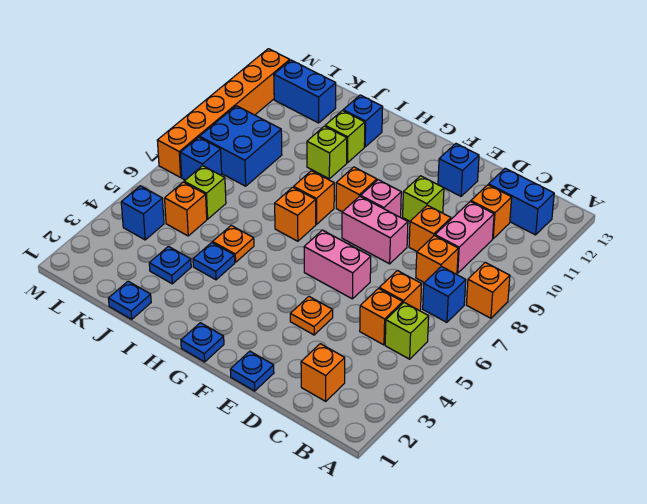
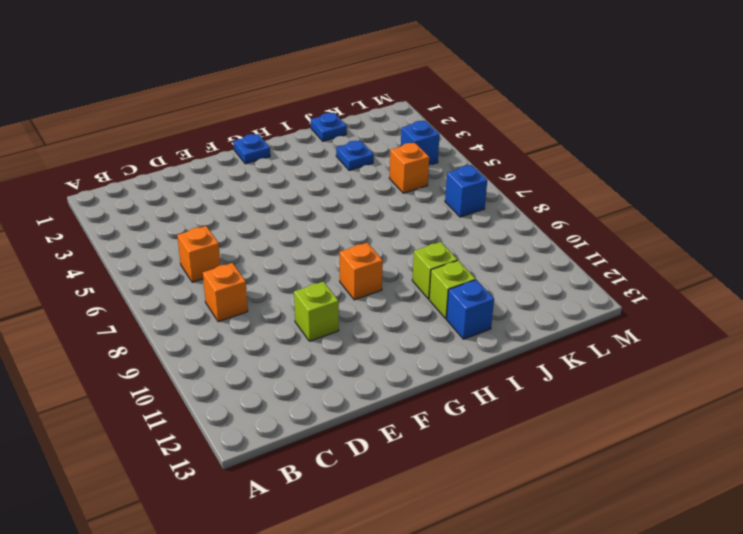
none -> orange brick A8 level 1
none -> lime brick B5 level 1
none -> blue brick B7 level 1
none -> blue brick B12:C12 level 1

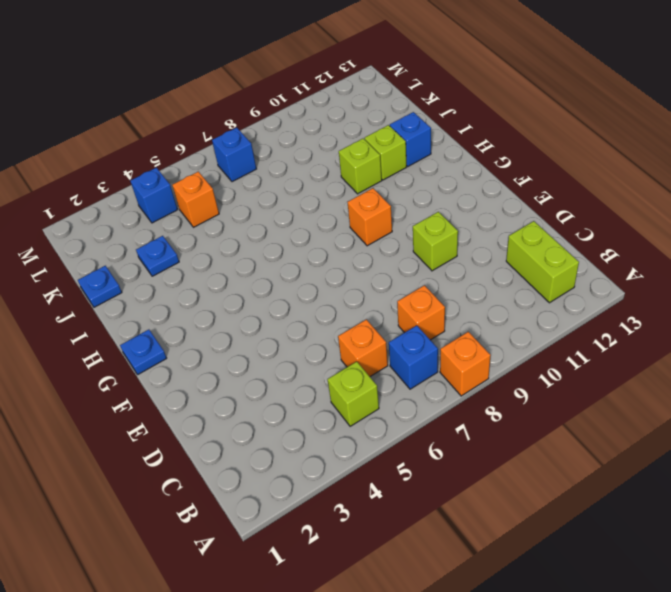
lime brick B12:C12 level 1 -> blue brick B12:C12 level 1
none -> orange brick C2 level 1
none -> orange brick C5 level 1
none -> pink brick C9:C10 level 1
none -> orange brick C11 level 1

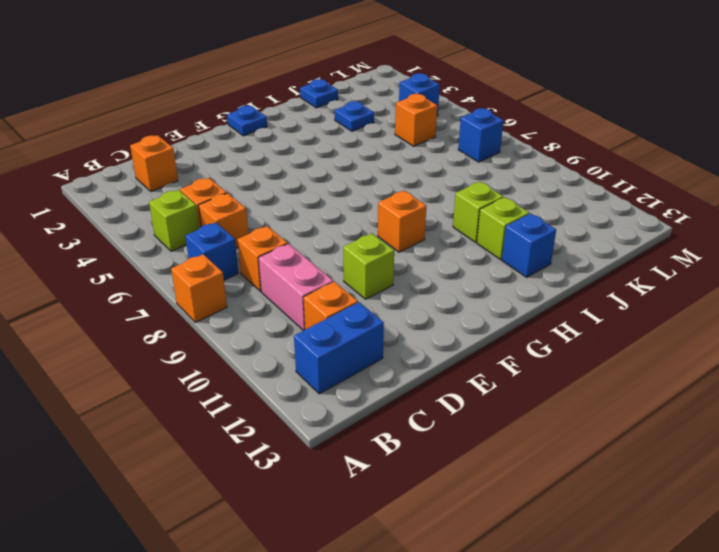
none -> orange brick D9 level 1
none -> blue plate E1 level 1
none -> orange plate E4 level 1
none -> pink brick E6:F6 level 1

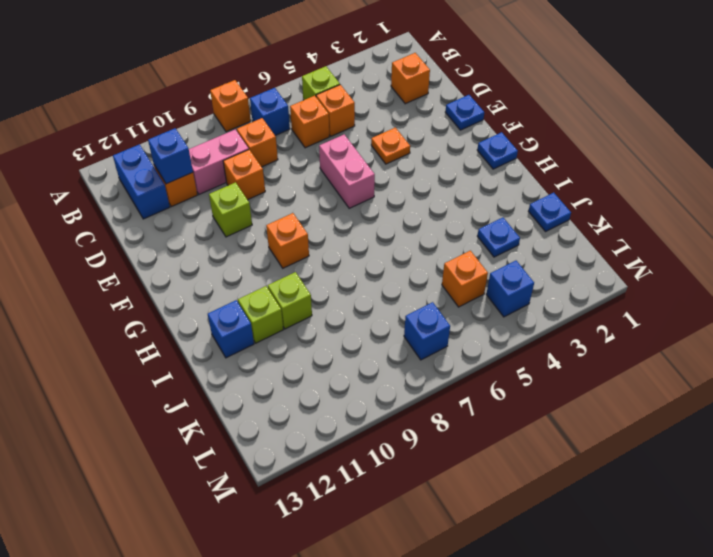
blue brick C11 level 2 -> blue brick E12 level 1
none -> pink brick E8:F8 level 1
none -> pink brick F9 level 1
none -> orange brick H7 level 1
none -> orange brick H8 level 1

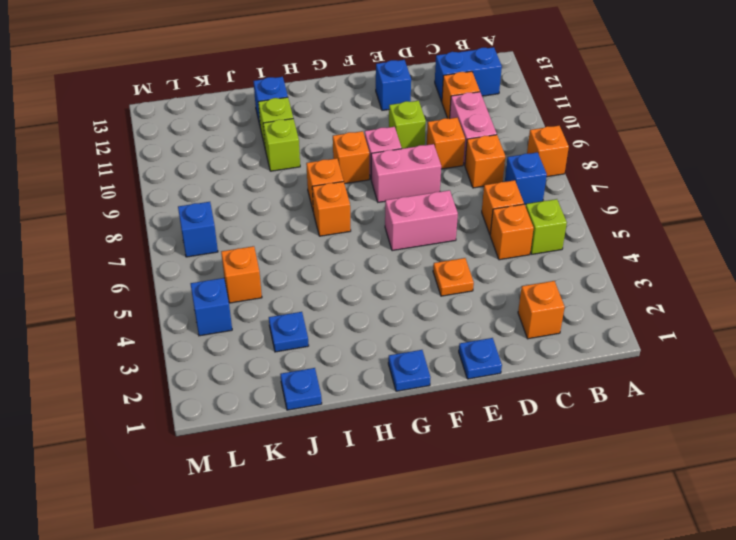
none -> blue plate I4 level 1
none -> orange plate I5 level 1
none -> lime brick K6 level 1
none -> blue brick K8:L9 level 1

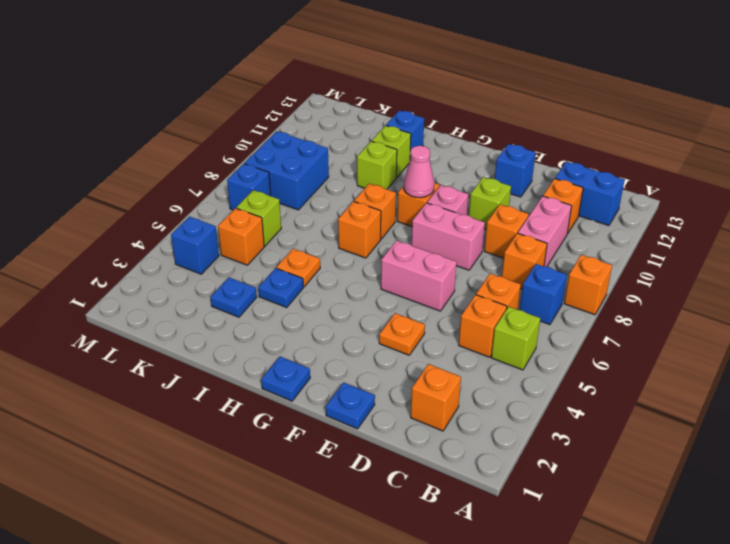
pink cone G9 level 2 -> none
none -> blue plate J1 level 1
none -> blue brick K12:L12 level 1
none -> orange brick M7:M12 level 1

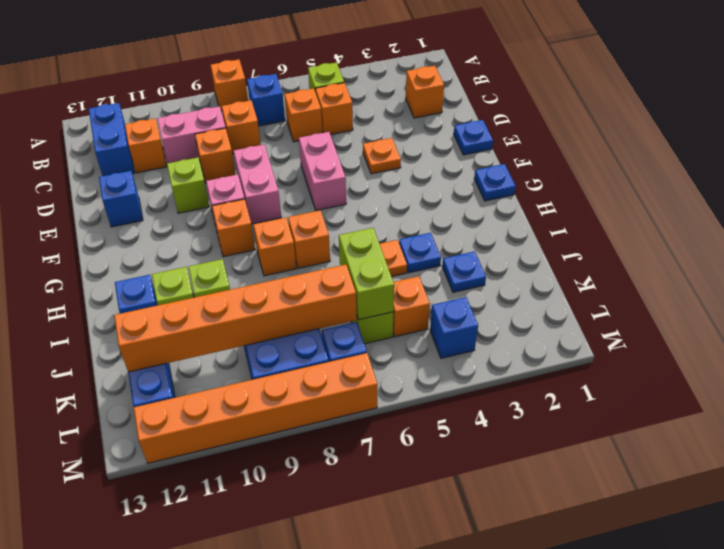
lime brick J6:K6 level 2 -> none
orange brick K7:K12 level 2 -> none
none -> blue plate J1 level 1

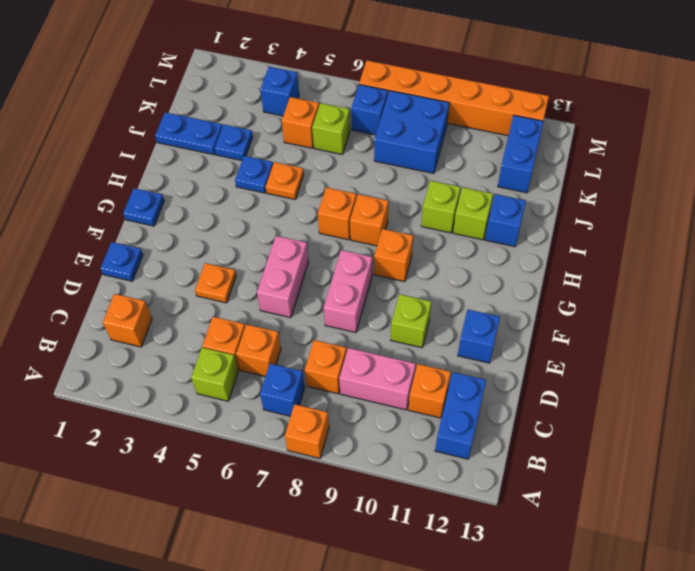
blue plate J1:J2 level 1 -> blue plate J1 level 1
none -> orange brick D9 level 1
none -> pink brick F9 level 1

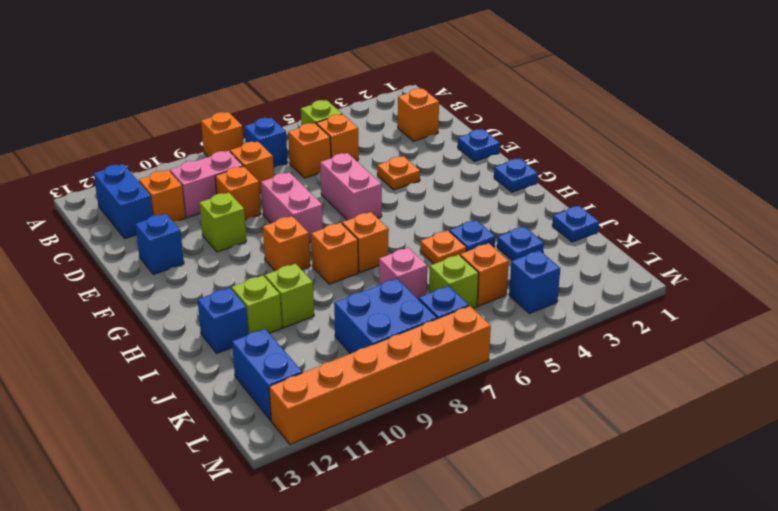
pink brick J7 level 1 -> pink brick F9 level 1

